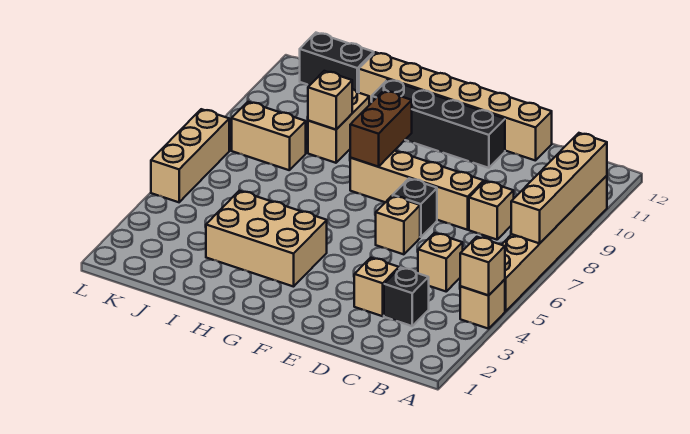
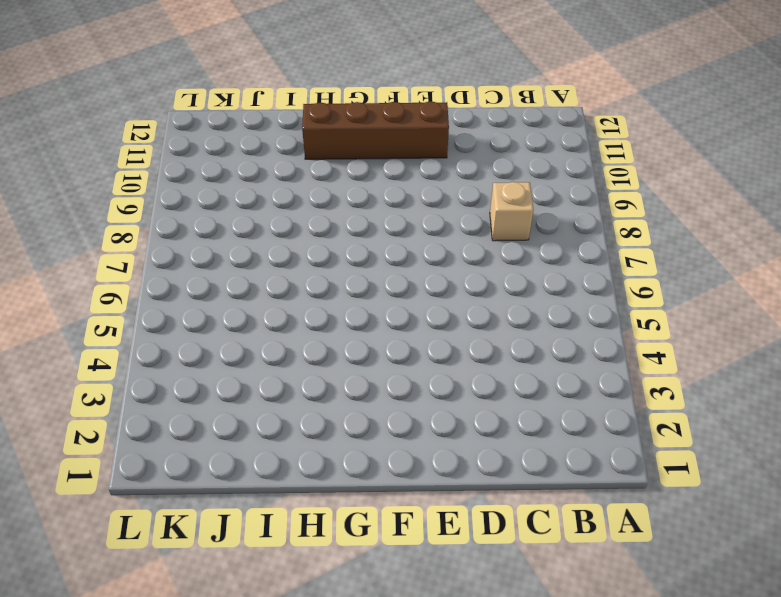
brown brick E11:H11 level 1 -> black brick E11:H11 level 1
none -> tan brick A4 level 1
none -> tan brick A5:A10 level 1
none -> black brick C3 level 1

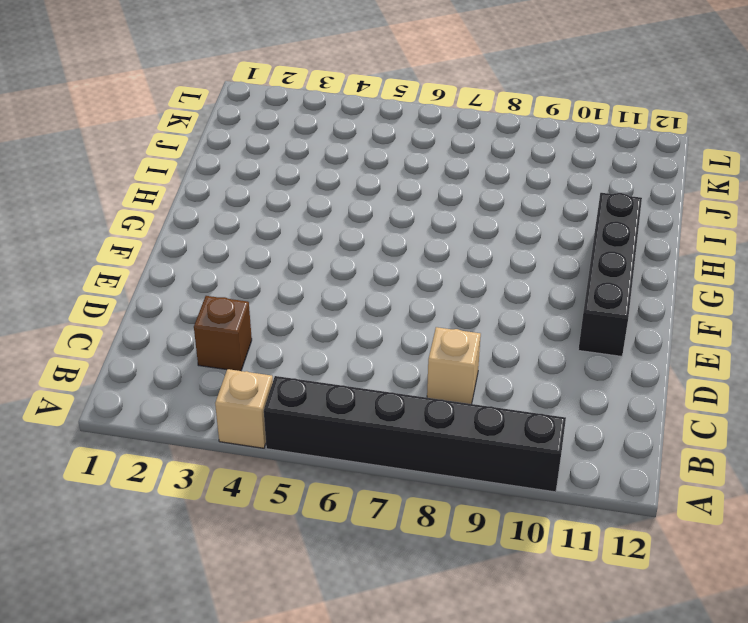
black brick A5:A10 level 1 -> tan brick A5:A10 level 1
brown brick C3 level 1 -> black brick C3 level 1
none -> tan brick C5 level 1
none -> tan brick D3 level 1
none -> tan brick D8:G8 level 1

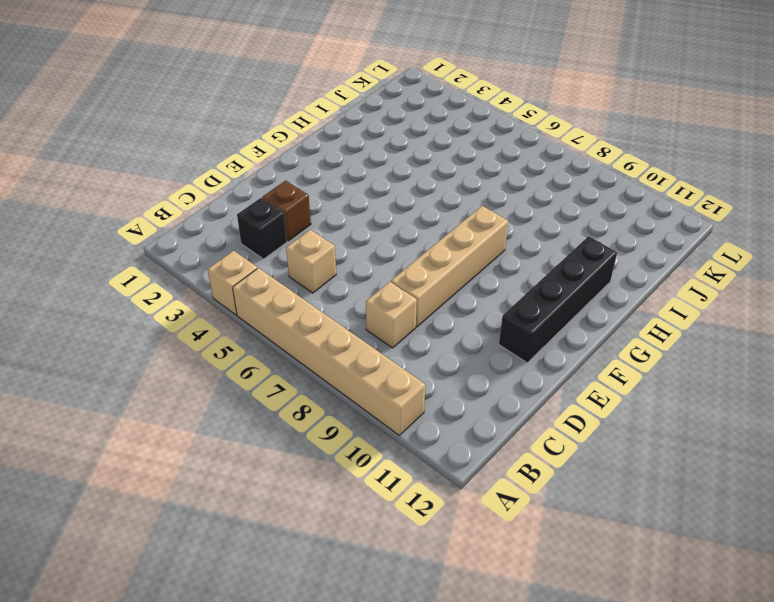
brown brick D3 level 1 -> tan brick D3 level 1
none -> tan brick D12:I12 level 1
none -> tan brick E6 level 1
none -> black brick E7 level 1

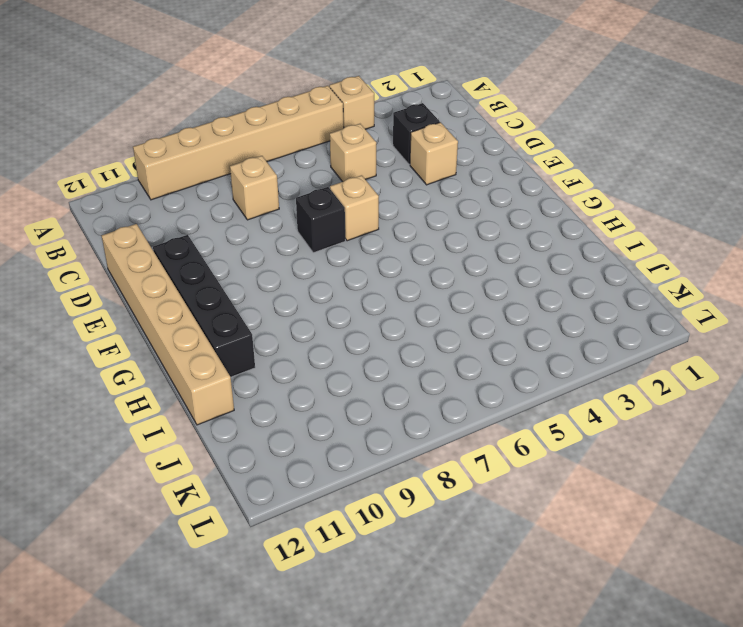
none -> tan brick D8:G8 level 1
none -> tan brick G3:I4 level 1
none -> tan brick I9:I10 level 1

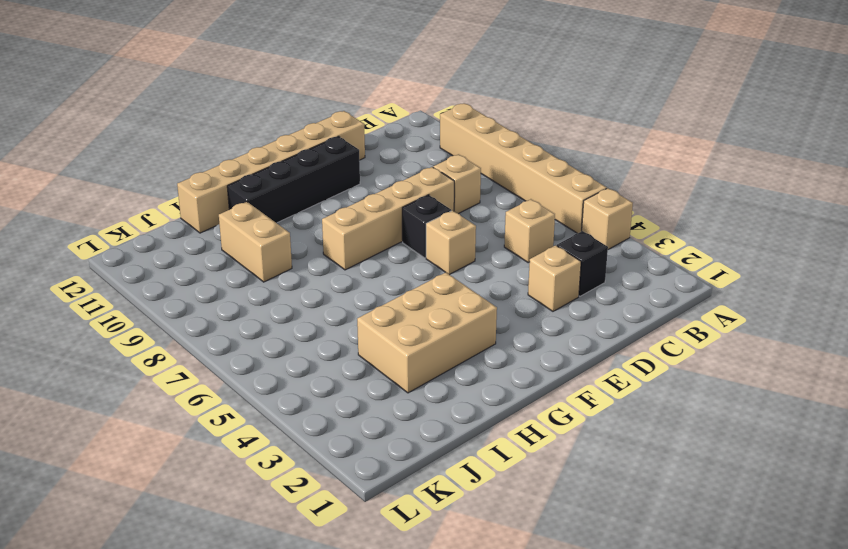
none -> tan brick J8:K8 level 1
none -> black brick J12:K12 level 1
none -> tan brick L5:L7 level 1

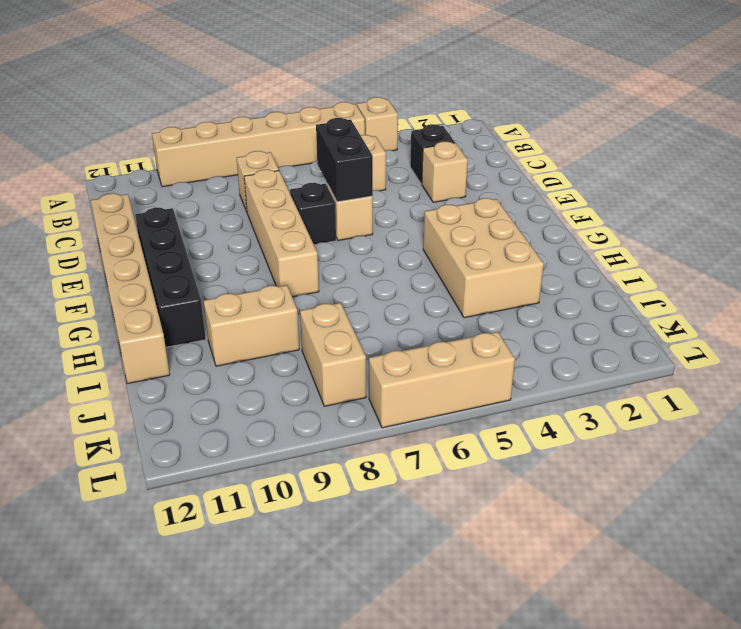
black brick D6:E6 level 2 -> black brick J12:K12 level 1
none -> tan brick A4 level 2
none -> tan brick A7:A10 level 2
none -> brown brick G8:G9 level 2

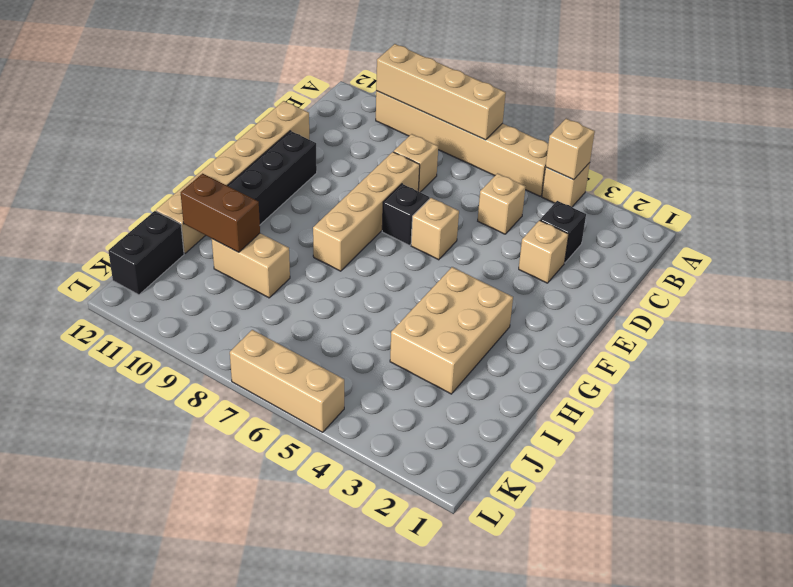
brown brick I10:I11 level 2 -> brown brick G8:G9 level 2
none -> tan brick J8:K8 level 1
none -> tan brick I9 level 2

